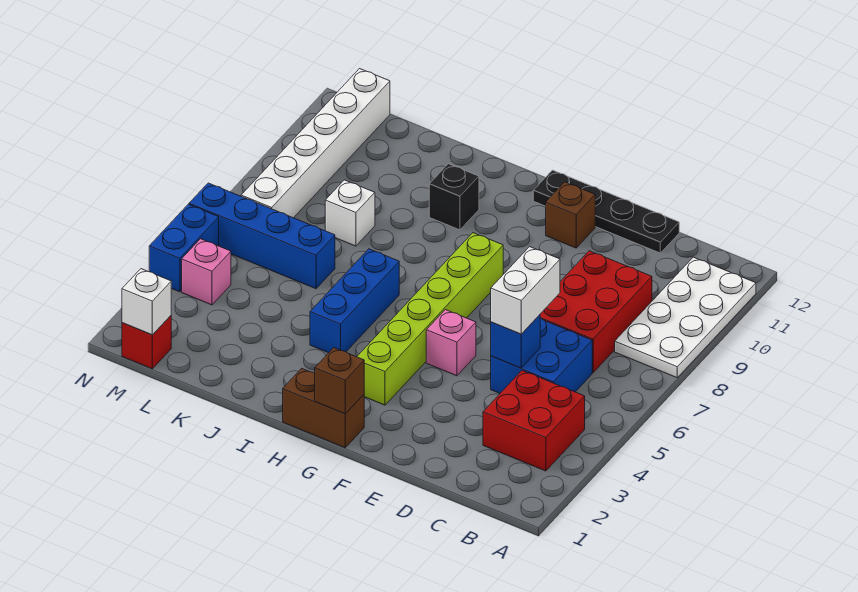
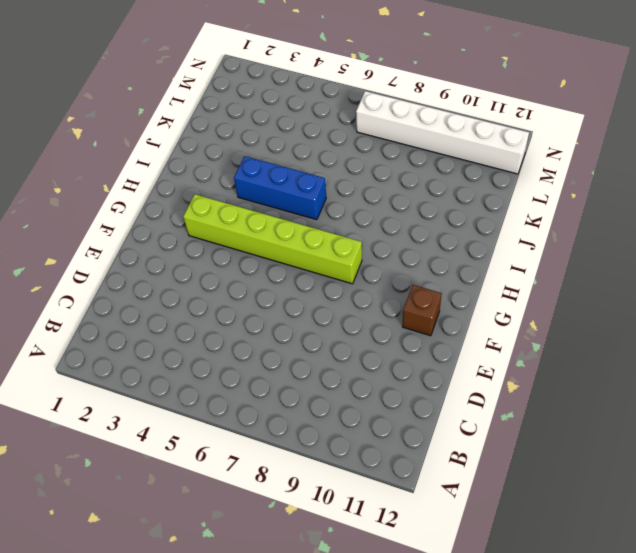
none -> white plate A8:B11 level 1
none -> red brick B3:C4 level 1
none -> blue brick C5:D6 level 1

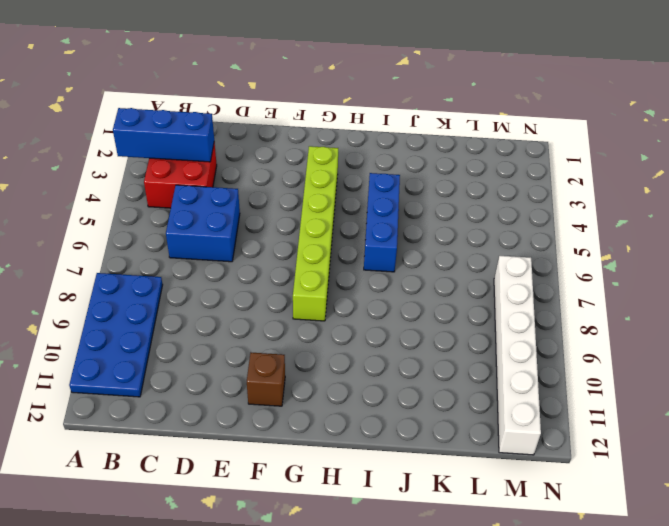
blue brick A3:C3 level 2 -> none
blue plate A8:B11 level 1 -> white plate A8:B11 level 1
none -> red brick C7:D9 level 1
none -> black plate D12:G12 level 1
none -> pink brick F5 level 1

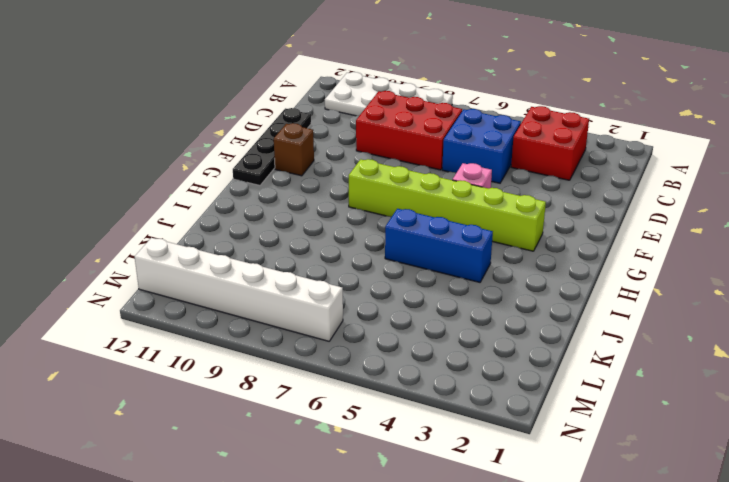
none -> brown brick G1:H1 level 1
none -> black brick I10 level 1
none -> blue brick K6:N6 level 1

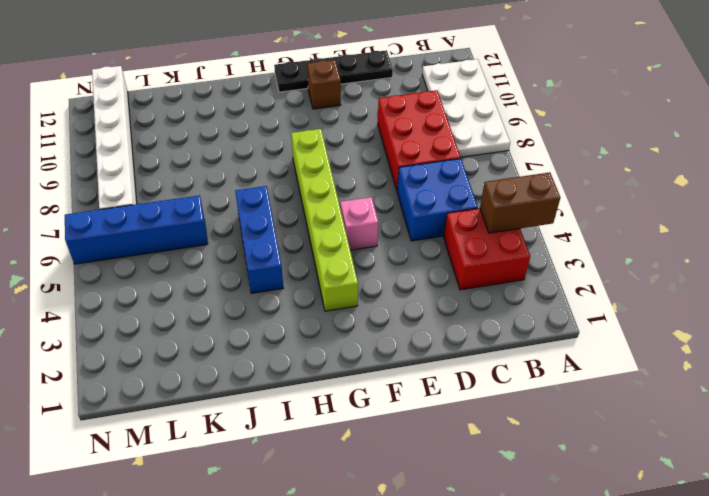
brown brick A4:B4 level 2 -> brown brick G1:H1 level 1
none -> black brick I10 level 1
none -> white brick K8 level 1
none -> red brick M1 level 1

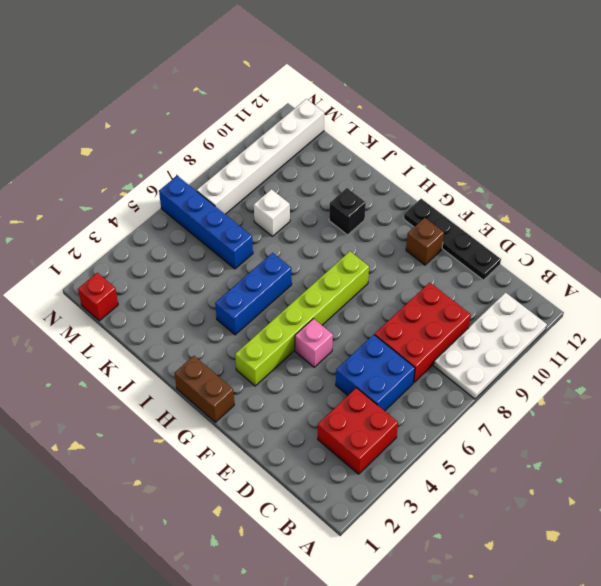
none -> pink brick M4 level 1
none -> blue brick N4:N5 level 1
none -> blue brick D5 level 2

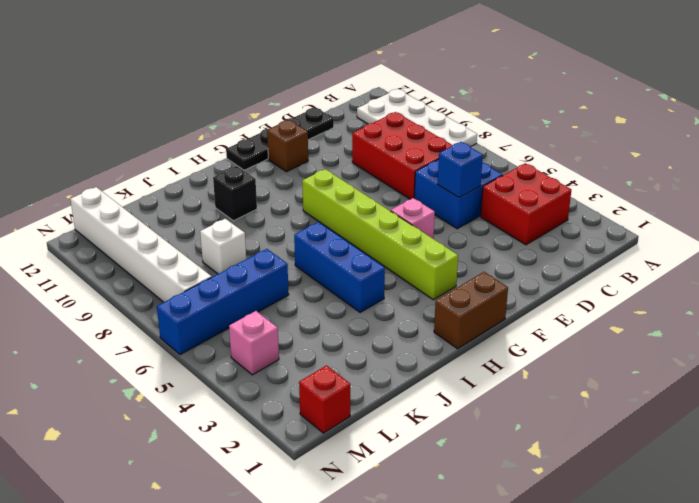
none -> blue brick N4:N5 level 1
none -> brown brick G1 level 2
none -> white brick M1 level 2

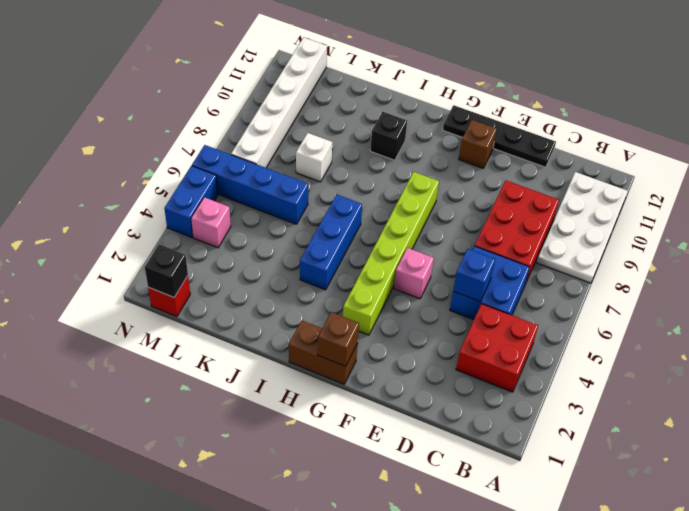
black brick M1 level 2 -> white brick M1 level 2
none -> white brick D5:D6 level 3

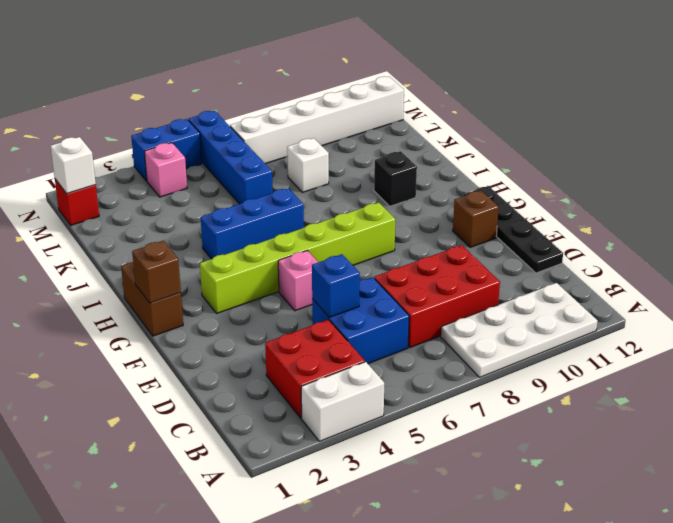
white brick A3:A4 level 1 -> white brick D5:D6 level 3

